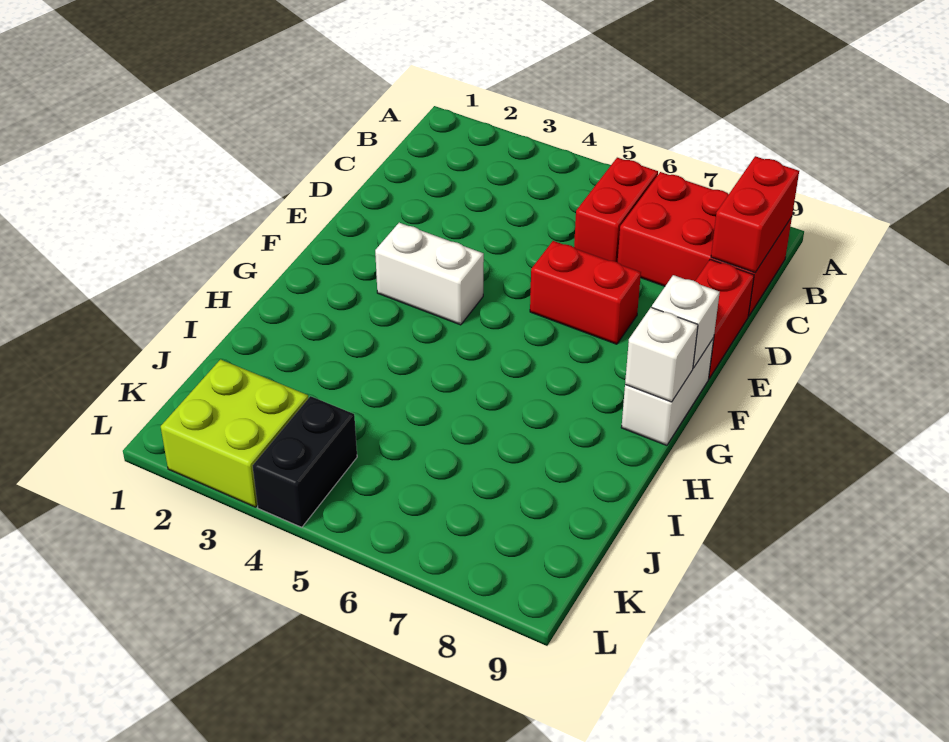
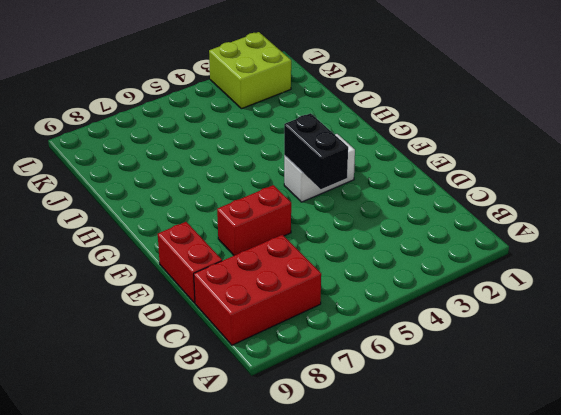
black brick E4:F4 level 2 -> black brick K4:L4 level 1
none -> red brick B6:C6 level 1
none -> white brick F9:G9 level 1

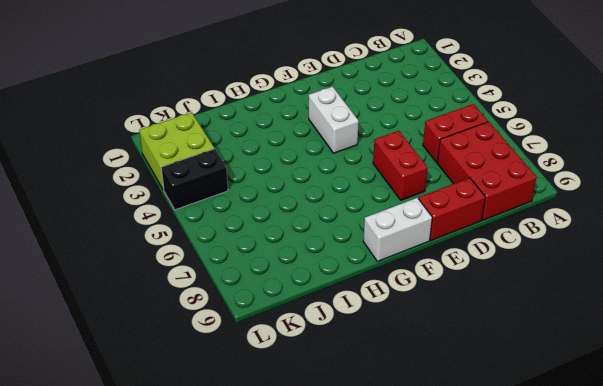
none -> red brick B9:C9 level 2
none -> white brick F9 level 2

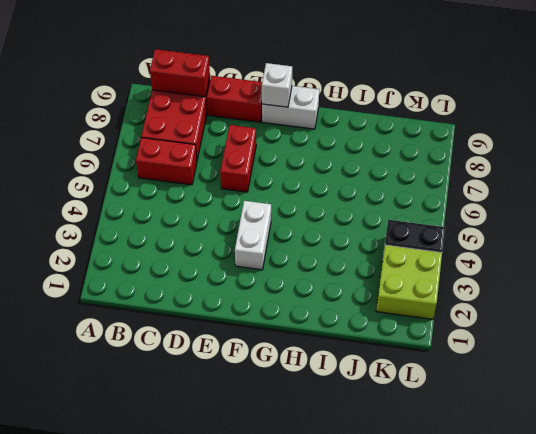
none -> white brick G9 level 2

